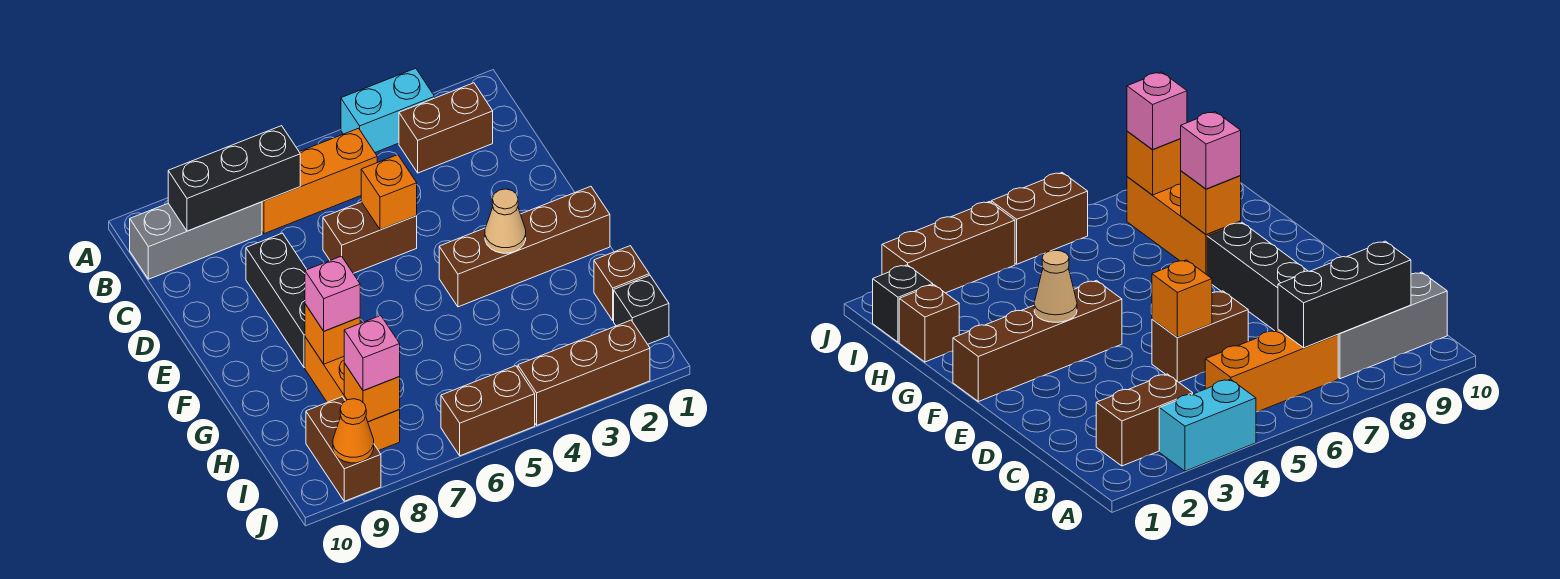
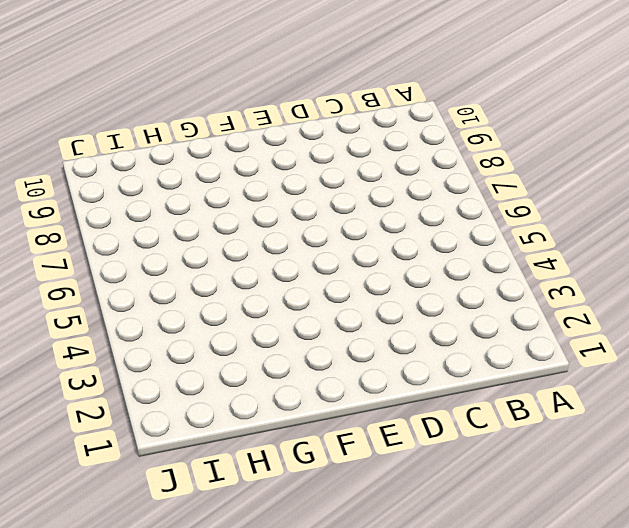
none -> cyan brick A3:A4 level 1
none -> brown brick B2:B3 level 1
none -> orange brick B5:B7 level 1

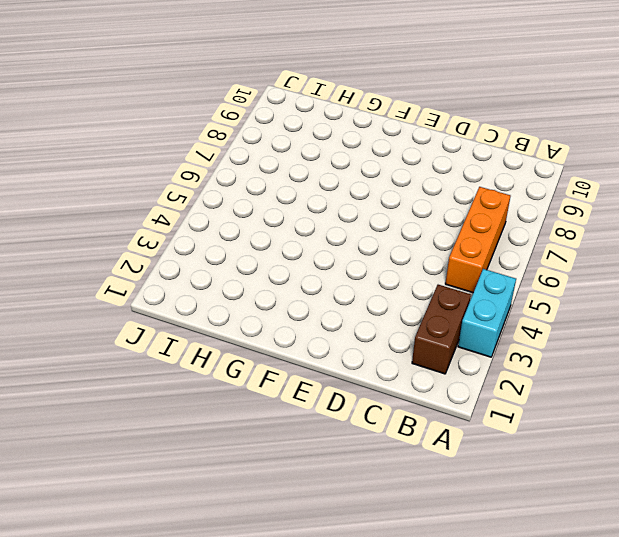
none -> grey brick B8:B10 level 1
none -> brown brick D5:D6 level 1
none -> black brick D8:F8 level 1

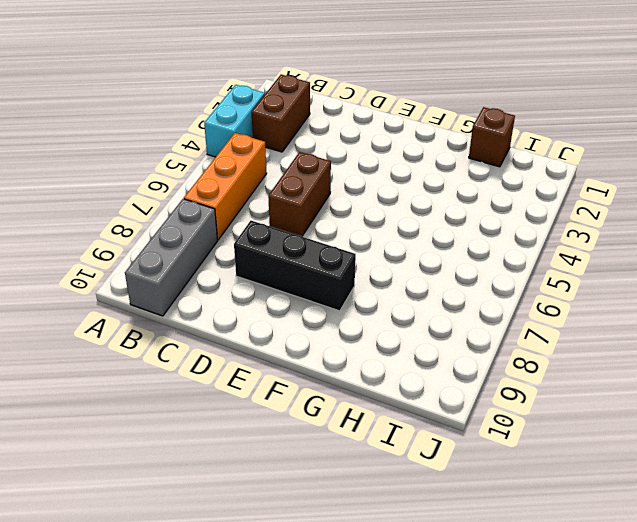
none -> brown brick F1:F4 level 1
none -> orange brick G8:I8 level 1
none -> black brick I1 level 1

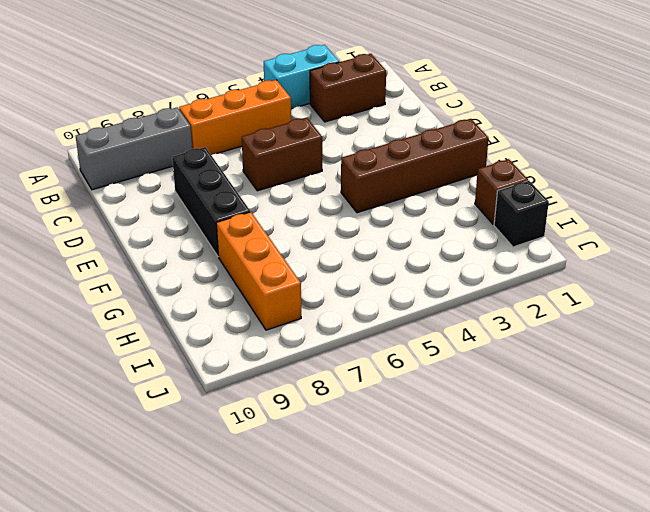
none -> brown brick I9:J9 level 1
none -> brown brick J2:J4 level 1
none -> brown brick J5:J6 level 1

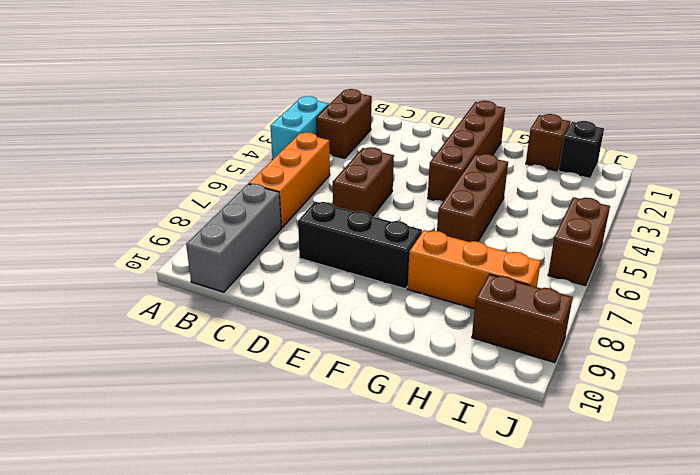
brown brick G4:G6 level 1 -> brown brick J2:J4 level 1
none -> black brick B7:B9 level 2
none -> orange brick D5 level 2
none -> tan cone F3 level 2

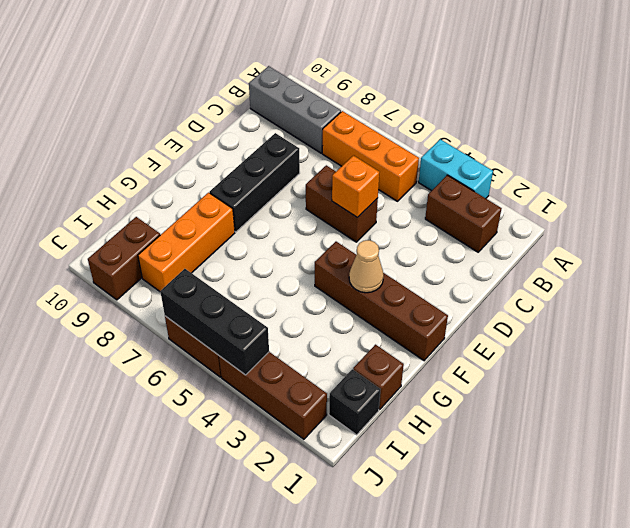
black brick J4:J6 level 2 -> black brick B7:B9 level 2
none -> orange brick G8 level 2
none -> orange brick I8 level 2
none -> orange cone J9 level 2

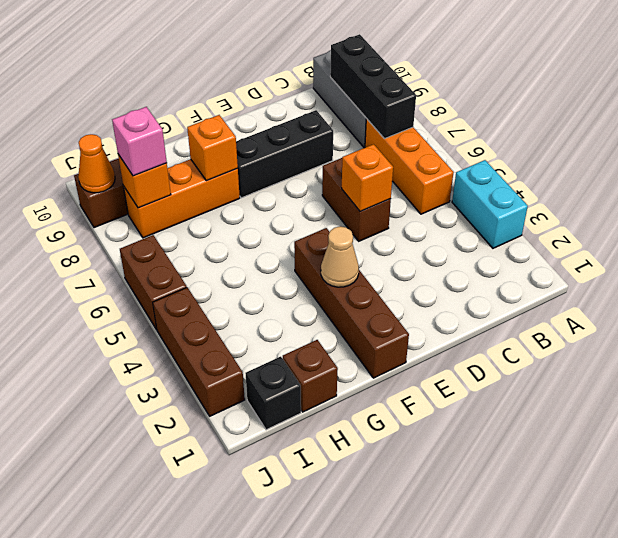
none -> brown brick B2:B3 level 1
none -> pink brick G8 level 3

